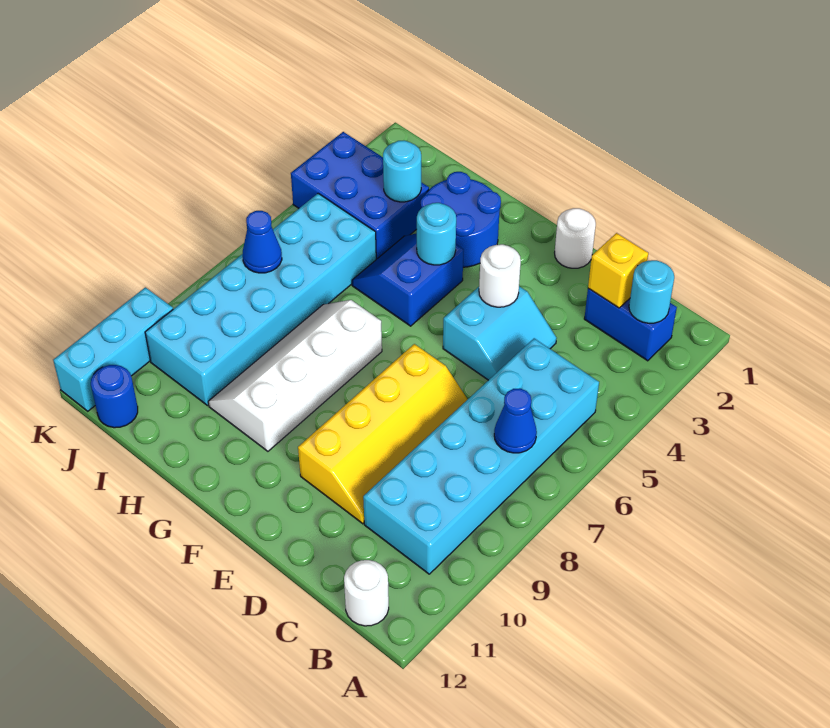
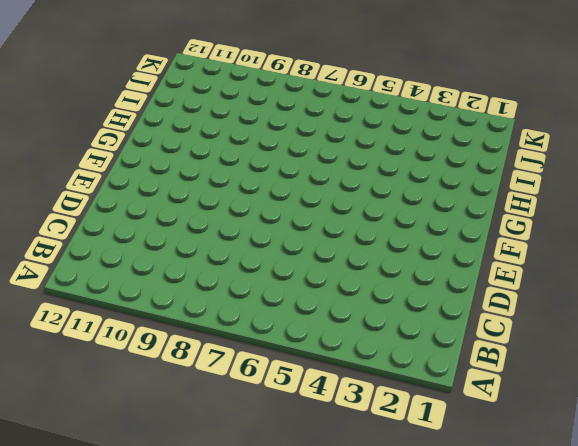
none -> blue brick B2:C2 level 1
none -> cyan brick B5:C10 level 1
none -> white round brick B12 level 1

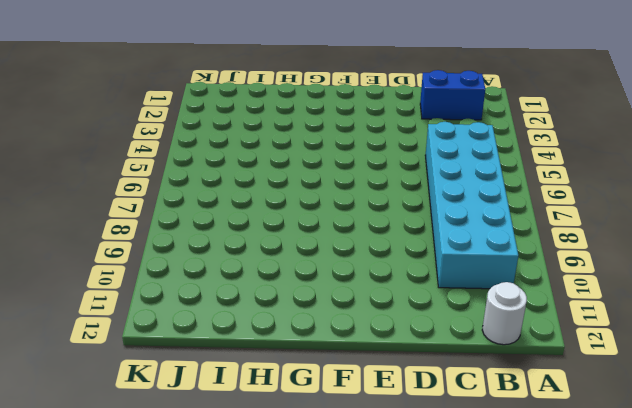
none -> cyan slope D4:E5 level 1 top E
none -> yellow slope D7:E10 level 1 top E
none -> white round brick E1 level 1

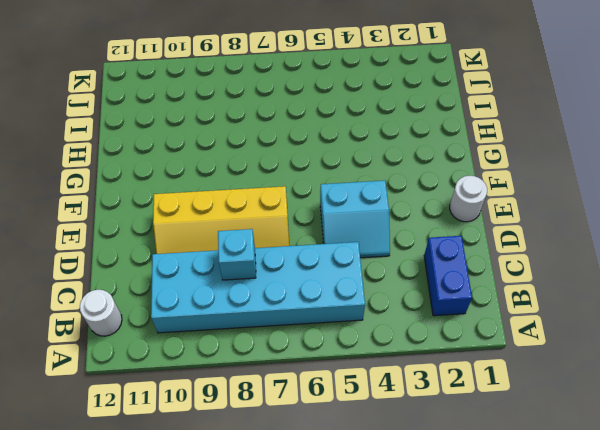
cyan brick C8 level 2 -> none
none -> blue round brick G2:H3 level 1
none -> blue slope G4:H5 level 1 top G
none -> white slope G7:H10 level 1 top G

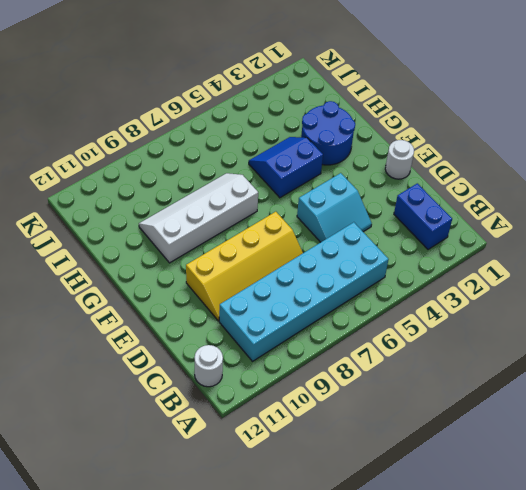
none -> blue brick I3:K4 level 1
none -> cyan brick I5:J10 level 1
none -> blue round brick J12 level 1

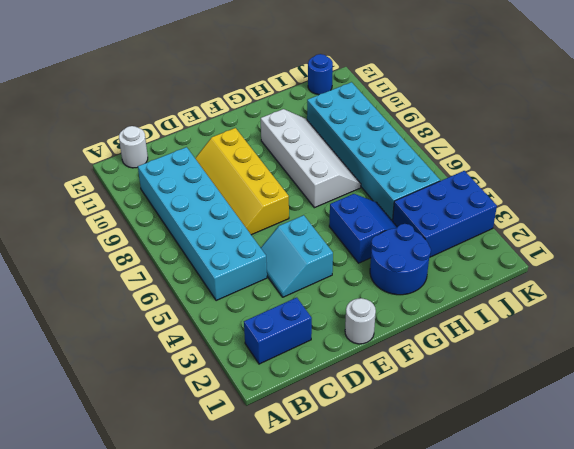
none -> cyan brick K10:K12 level 1
none -> cyan round brick B2 level 2
none -> blue cone B7 level 2

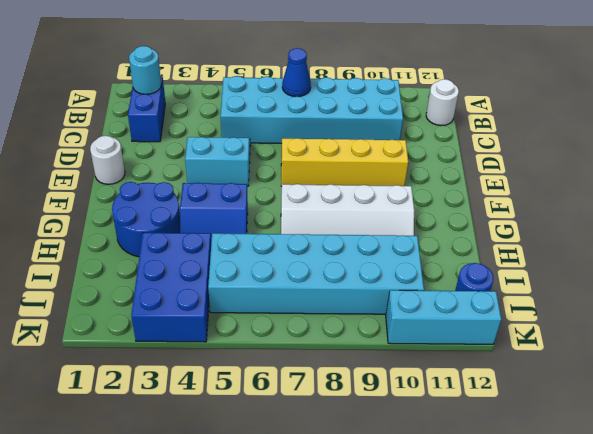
none -> yellow brick C2 level 2
none -> white round brick E4 level 2
none -> cyan round brick G4 level 2

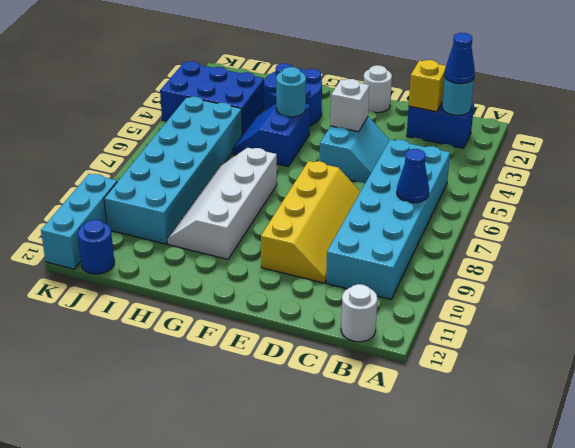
blue cone B2 level 3 -> blue cone J7 level 2
white brick E4 level 2 -> white round brick E4 level 2
none -> cyan round brick I3 level 2

